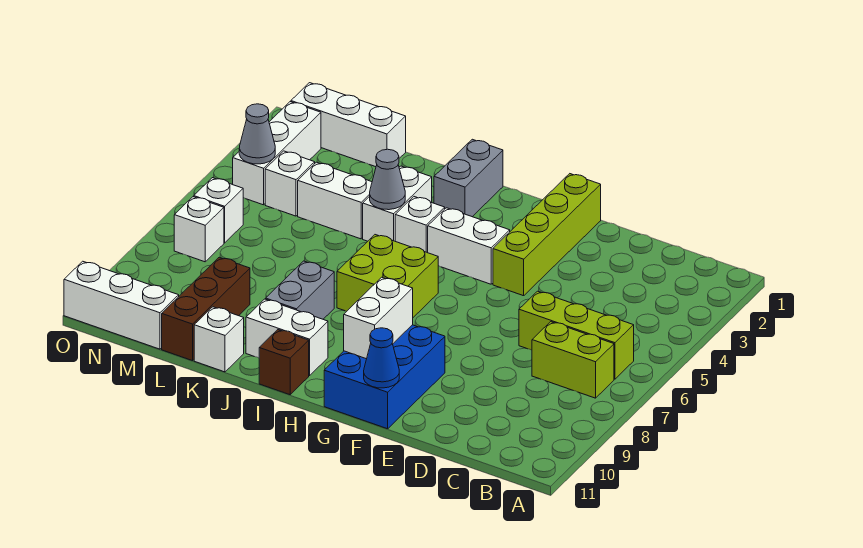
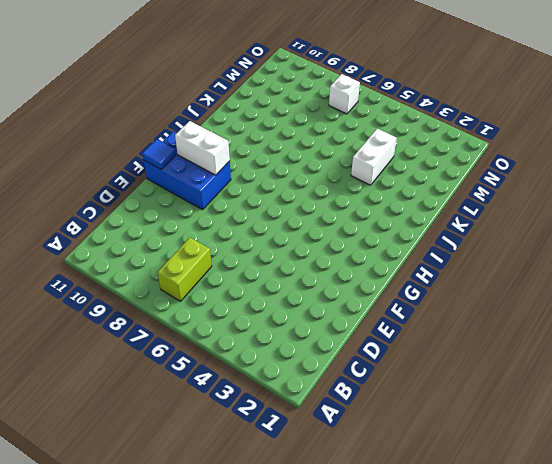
blue tile F11 level 2 -> blue cone F11 level 2
none -> lime brick B6:D6 level 1
none -> lime brick F1:F4 level 1
none -> white brick G4:H4 level 1

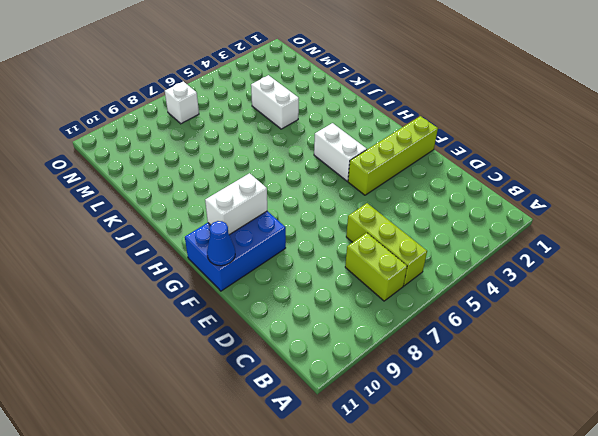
none -> lime brick H6:I7 level 1
none -> grey brick I1:I2 level 1
none -> white brick I4 level 1

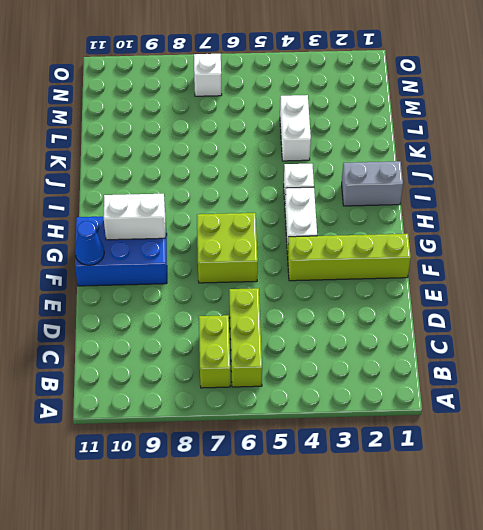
lime brick F6:G7 level 1 -> lime brick H6:I7 level 1
none -> white brick I10:J10 level 1
none -> brown brick I11 level 1
none -> white brick J3:J4 level 1

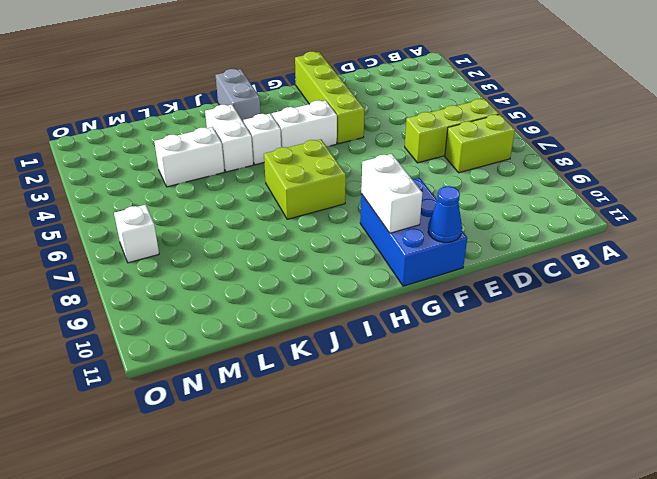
none -> white brick I10:J10 level 1
none -> brown brick I11 level 1
none -> grey brick J8:J9 level 1

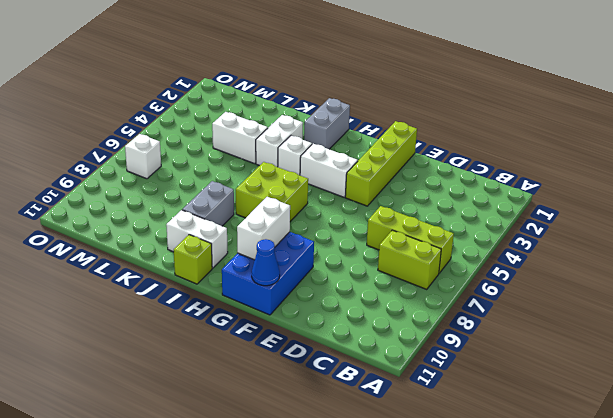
lime brick I11 level 1 -> brown brick I11 level 1
none -> white brick K11 level 1
none -> white brick L1:N1 level 1
none -> brown brick L9:L11 level 1

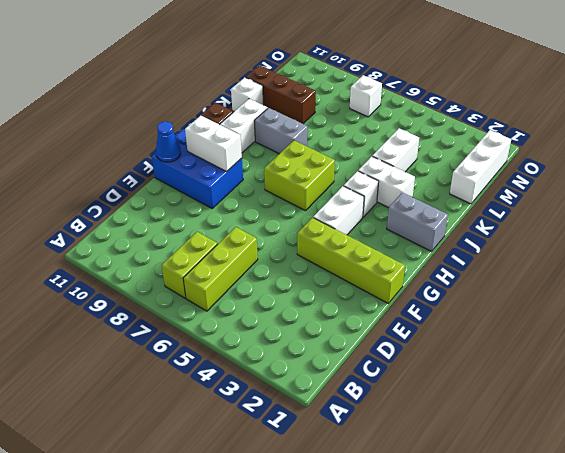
none -> white brick M4 level 1
none -> white brick M11:O11 level 1
none -> white brick N2:N4 level 1

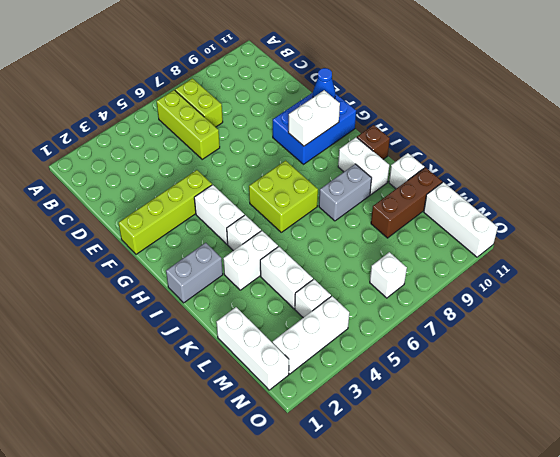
none -> white brick N6 level 1
none -> grey cone J4 level 2
none -> grey cone N4 level 2

